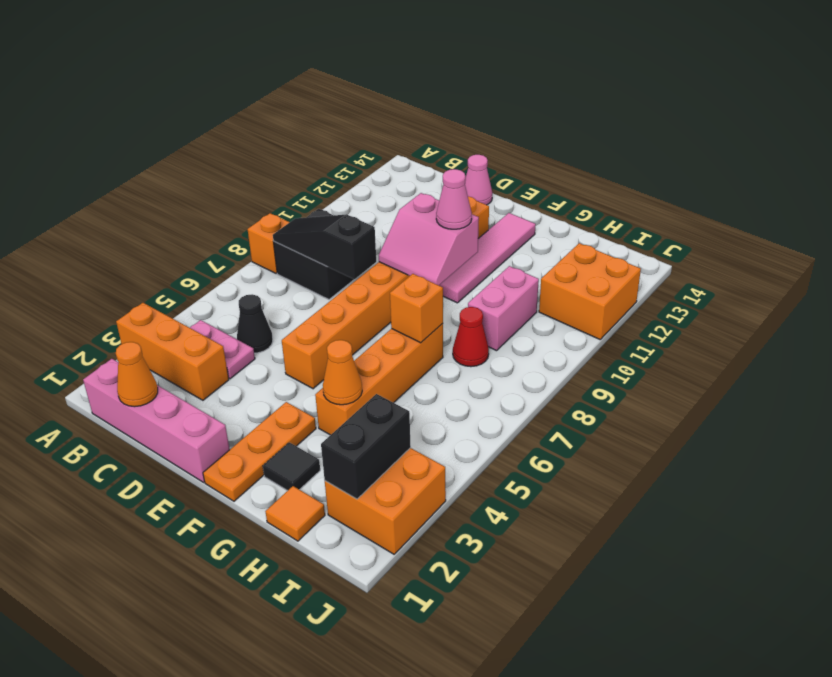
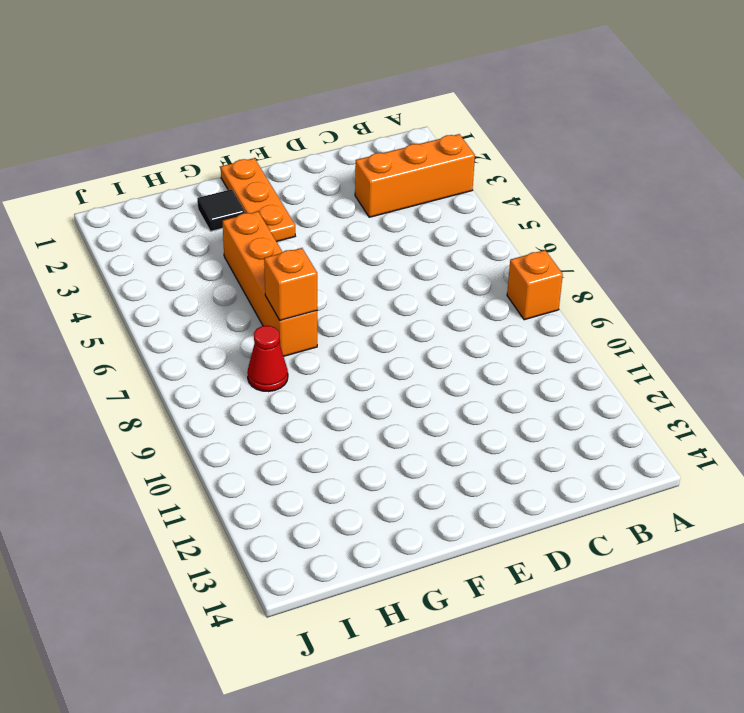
none -> pink brick B1:E1 level 1
none -> pink plate B4:C4 level 1
none -> black brick B8:C9 level 1

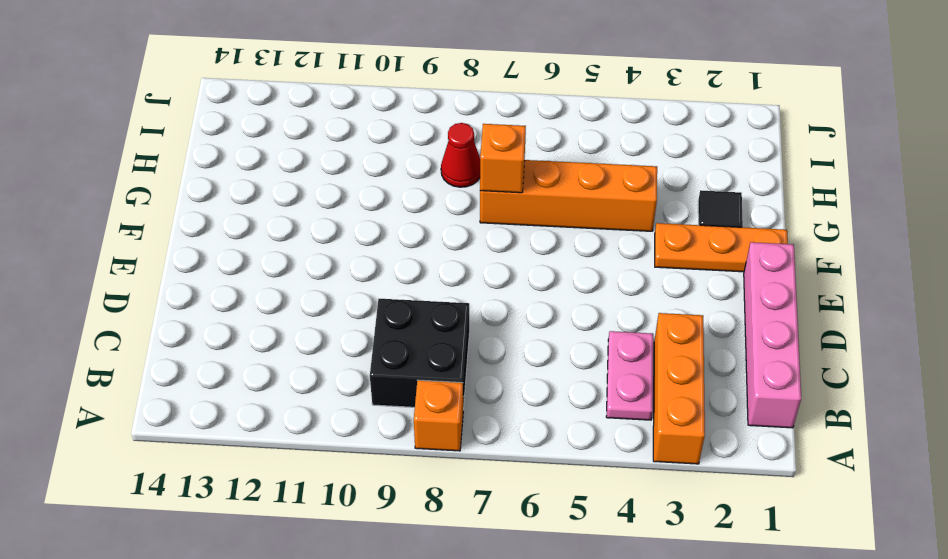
none -> black cone C5 level 1
none -> pink cone D14 level 1
none -> orange brick E5:E12 level 1

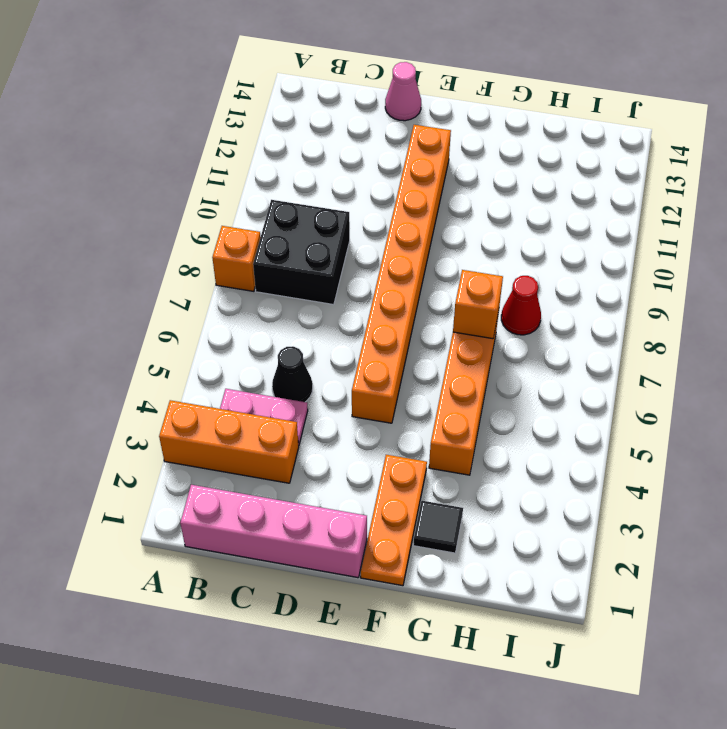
none -> pink tile F10:F13 level 1
none -> orange tile H1 level 1
none -> pink brick H9:H10 level 1

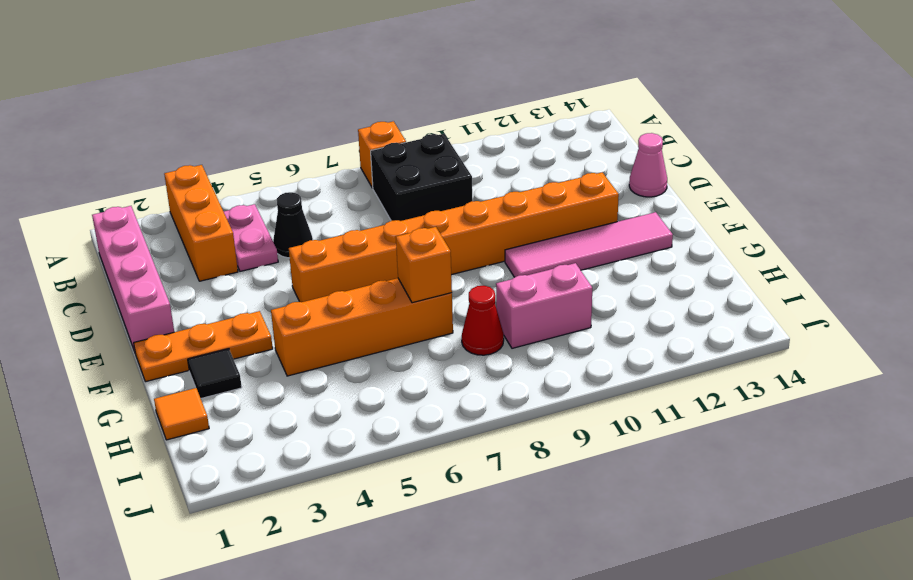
none -> orange brick I2:J3 level 1
none -> orange brick I11:J12 level 1
none -> black slope B8:D8 level 2 top D

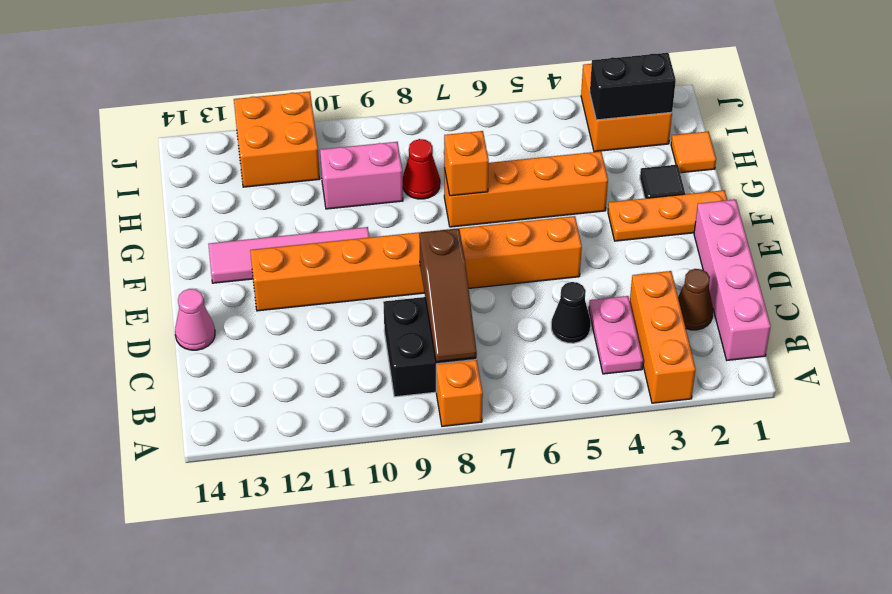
brown slope B8:D8 level 2 top D -> black slope B8:D8 level 2 top D
brown cone C2 level 1 -> none
none -> orange cone C1 level 2
none -> pink slope E9:F10 level 2 top 10
none -> orange cone G4 level 2

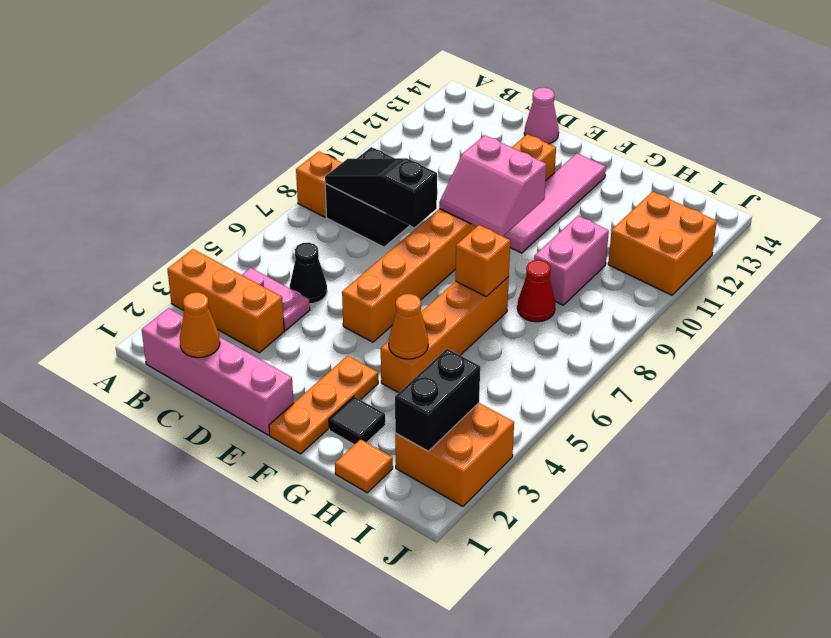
none -> pink cone F10 level 3

